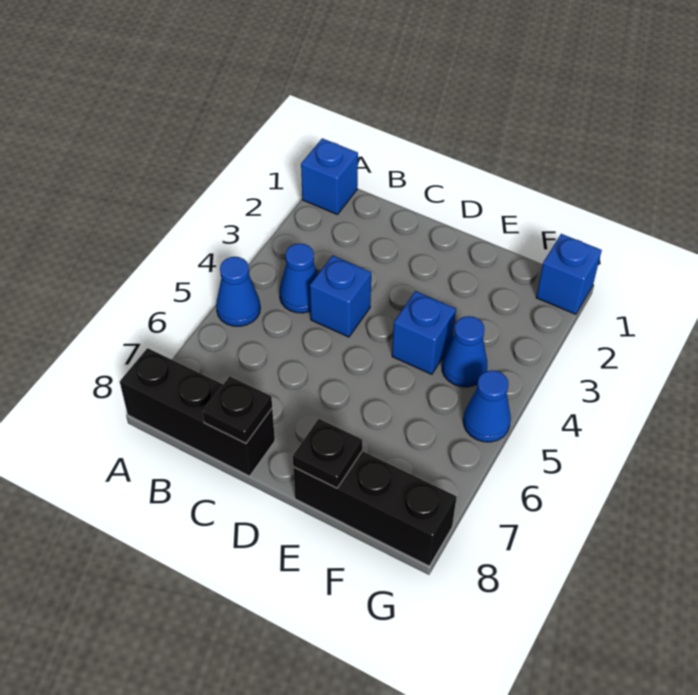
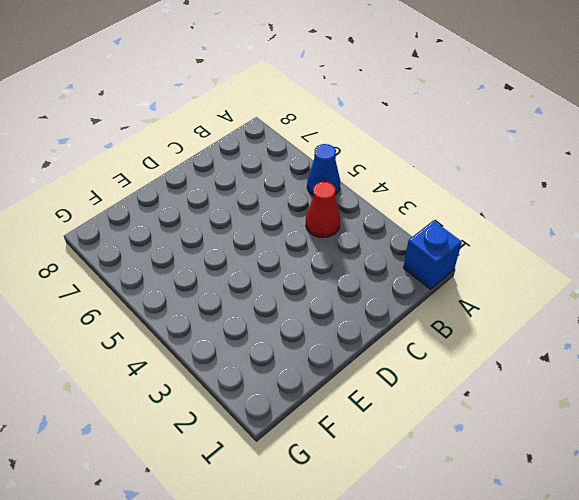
red cone B4 level 1 -> blue cone B4 level 1
none -> black brick A8:C8 level 1
none -> blue brick C4 level 1
none -> blue brick E4 level 1

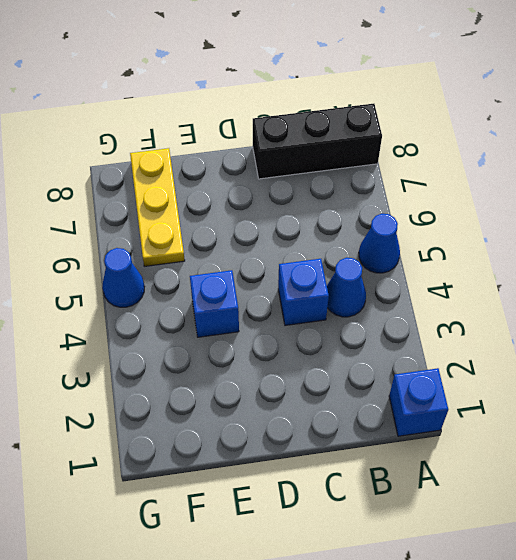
yellow plate F6:F8 level 1 -> black brick E8:G8 level 1
none -> blue cone F4 level 1
none -> blue brick G1 level 1
none -> black plate C8 level 2

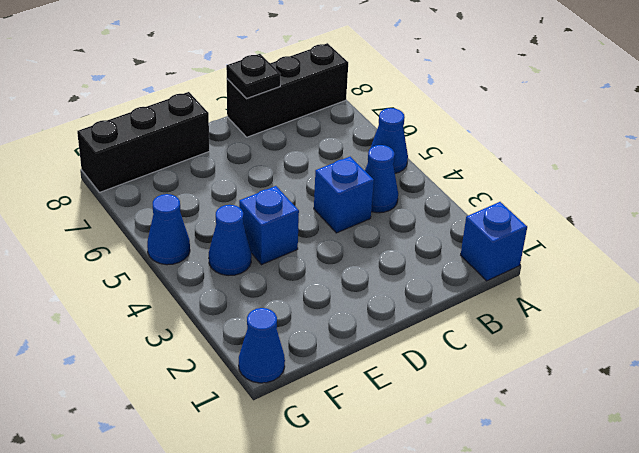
blue cone G1 level 1 -> blue brick G1 level 1
none -> black plate E8 level 2

